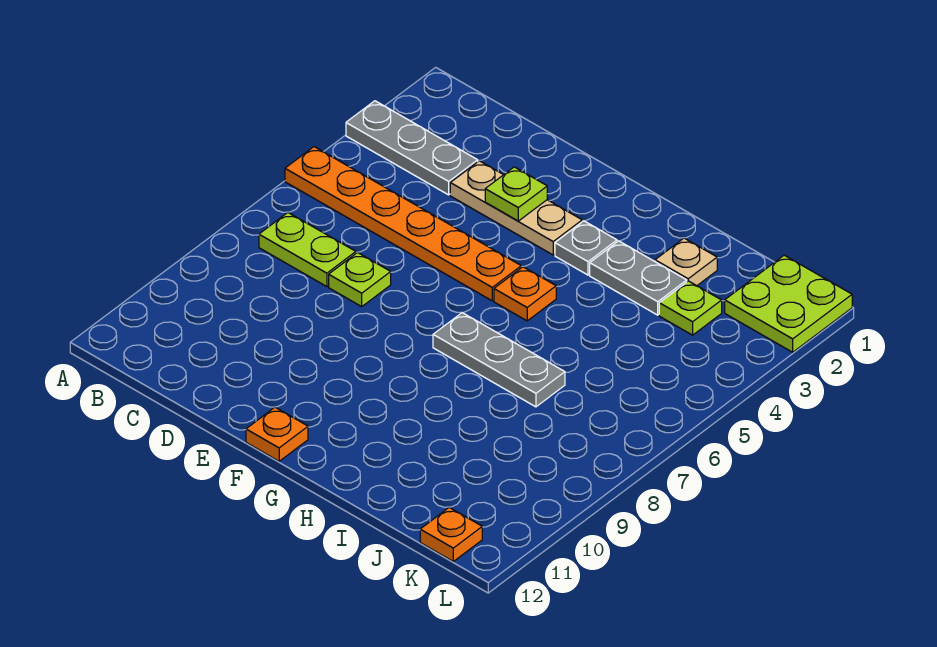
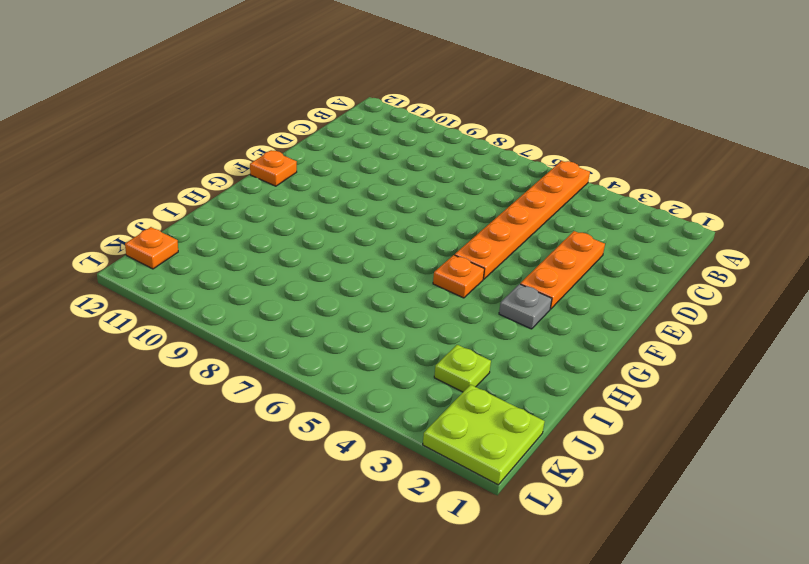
orange plate D3:F3 level 1 -> tan plate D3:F3 level 1
none -> grey plate A3:C3 level 1
none -> lime plate B7:C7 level 1
none -> lime plate D7 level 1

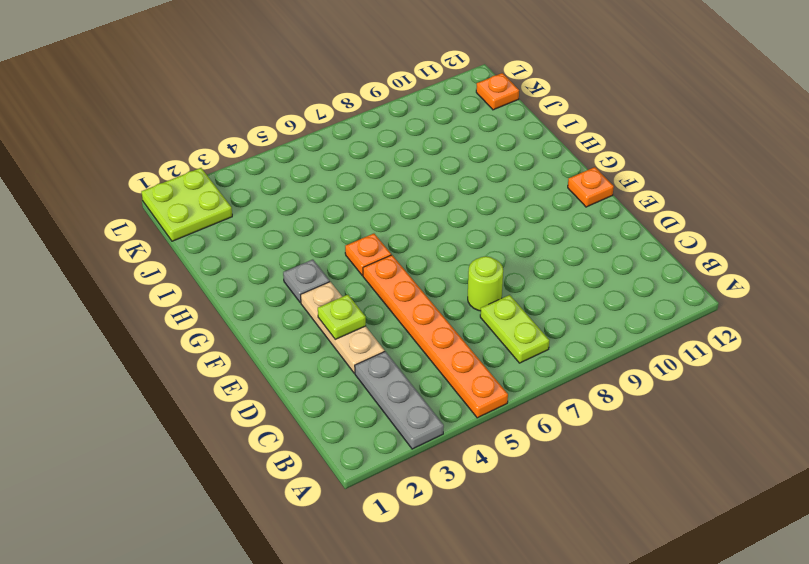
lime round brick D7 level 1 -> lime plate D7 level 1
none -> grey plate G7:I7 level 1
none -> grey plate H3:I3 level 1
none -> tan plate I2 level 1

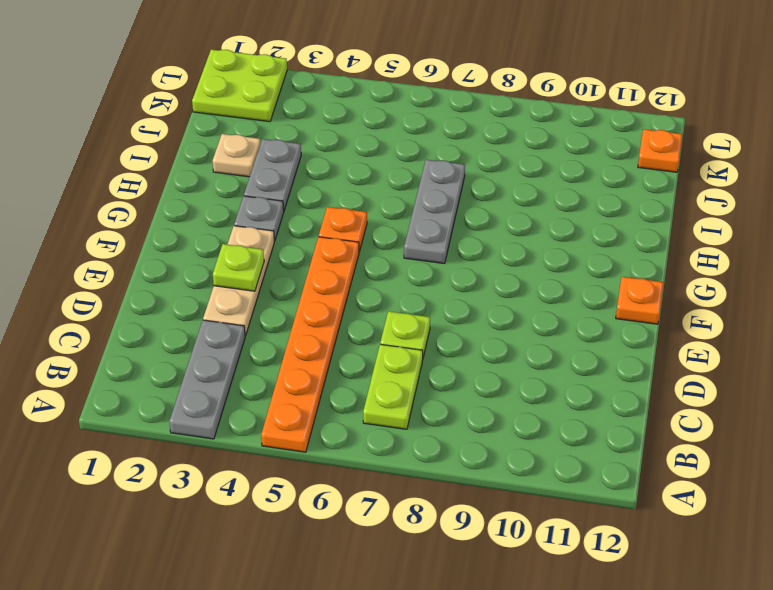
none -> lime plate J3 level 1

